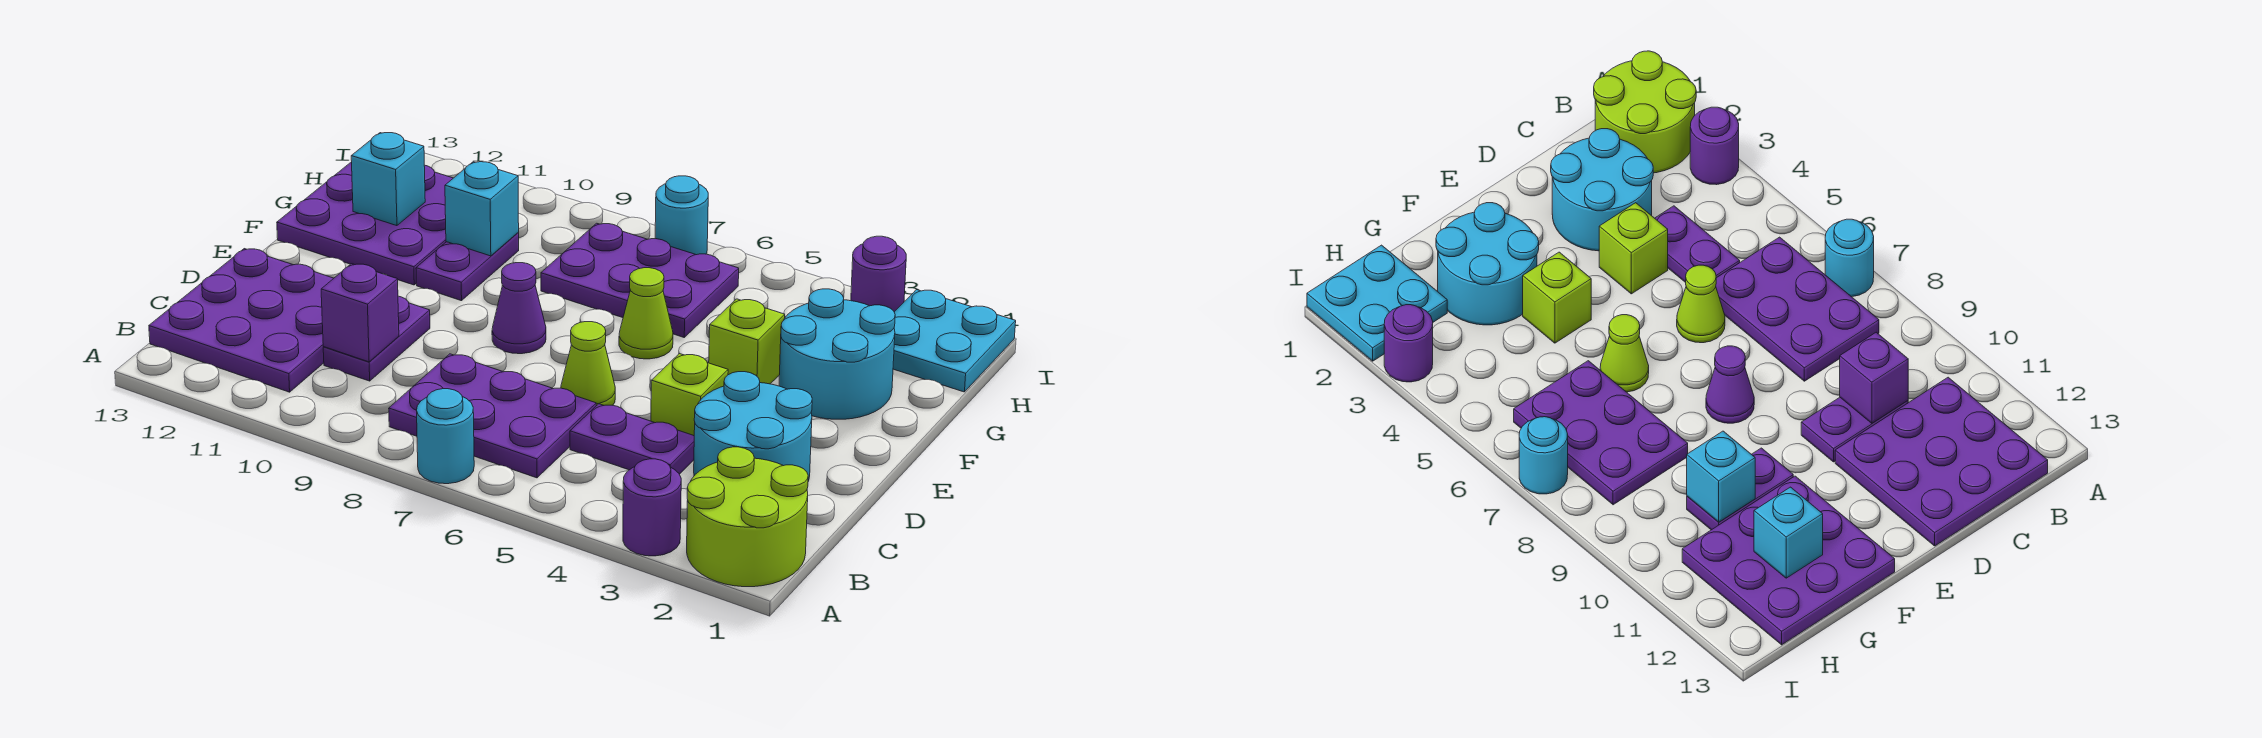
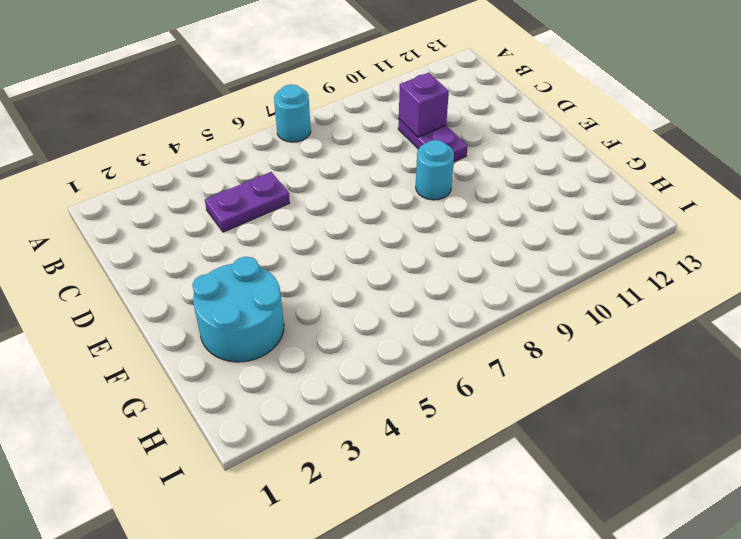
cyan round brick E9 level 1 -> cyan round brick I7 level 1
none -> lime round brick A1:B2 level 1
none -> purple round brick A3 level 1
none -> purple plate B6:C8 level 1

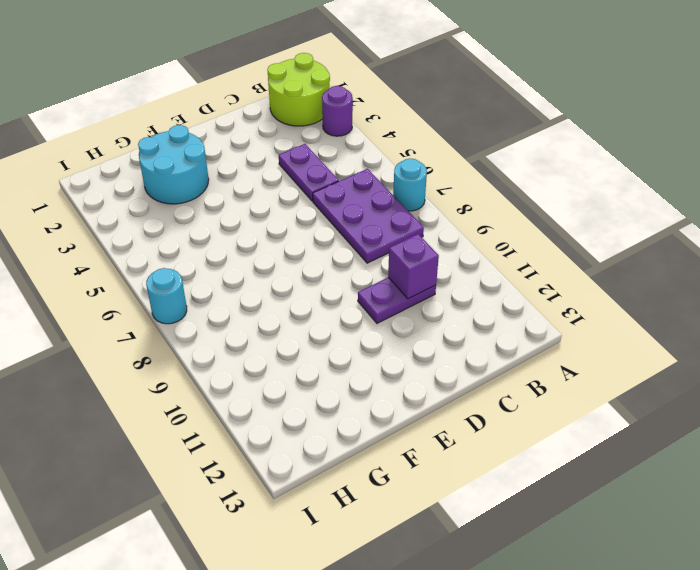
none -> purple plate B11:D13 level 1
none -> cyan round brick C2:D3 level 1
none -> lime brick D4 level 1

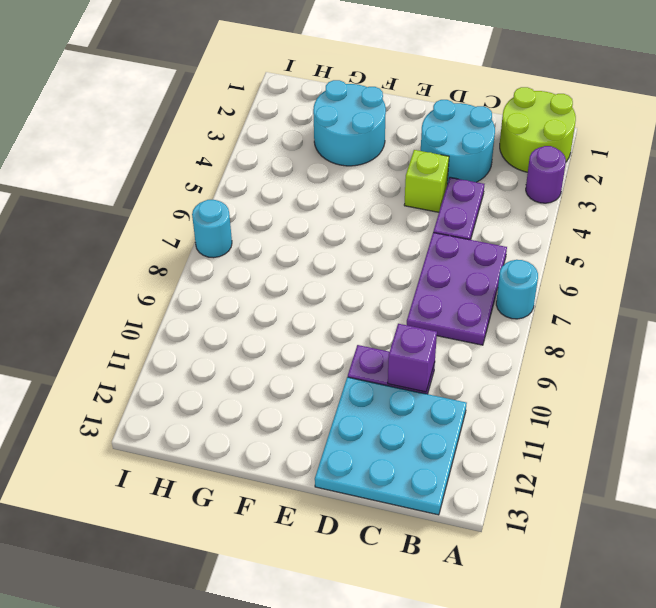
cyan plate B11:D13 level 1 -> purple plate B11:D13 level 1
none -> lime cone D6 level 1
none -> purple cone E8 level 1
none -> lime brick F4 level 1

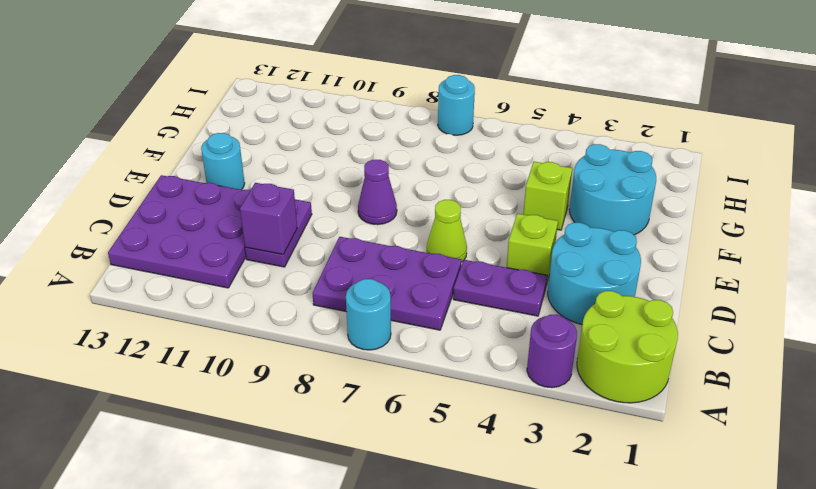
cyan round brick E12 level 1 -> none
none -> lime cone F6 level 1
none -> purple plate F10:G10 level 1
none -> purple plate F11:H13 level 1

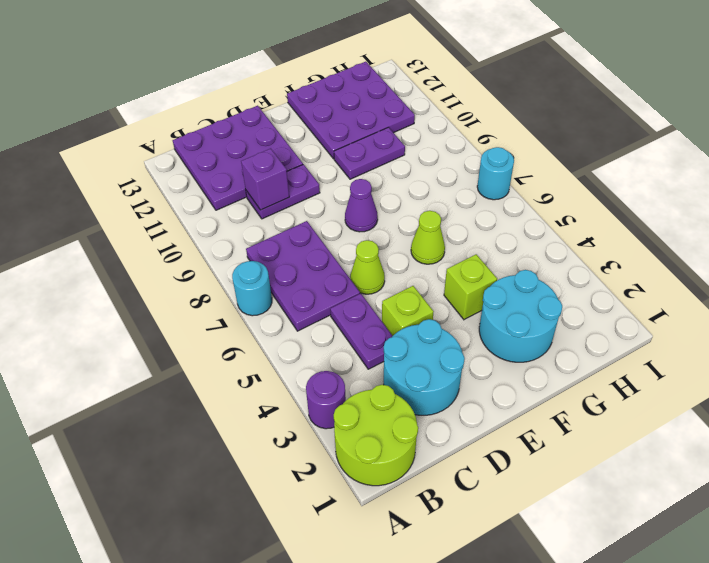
none -> purple plate G6:H8 level 1
none -> cyan plate H1:I2 level 1
none -> purple round brick I3 level 1

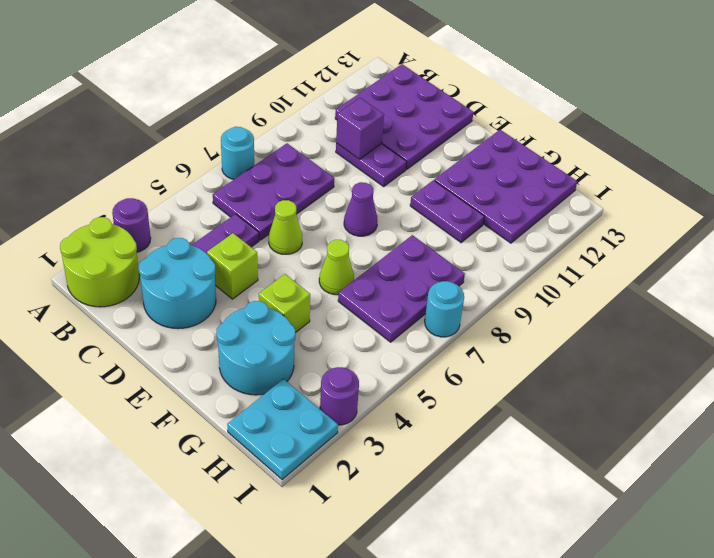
none -> cyan brick G10 level 2
none -> cyan brick G12 level 2

